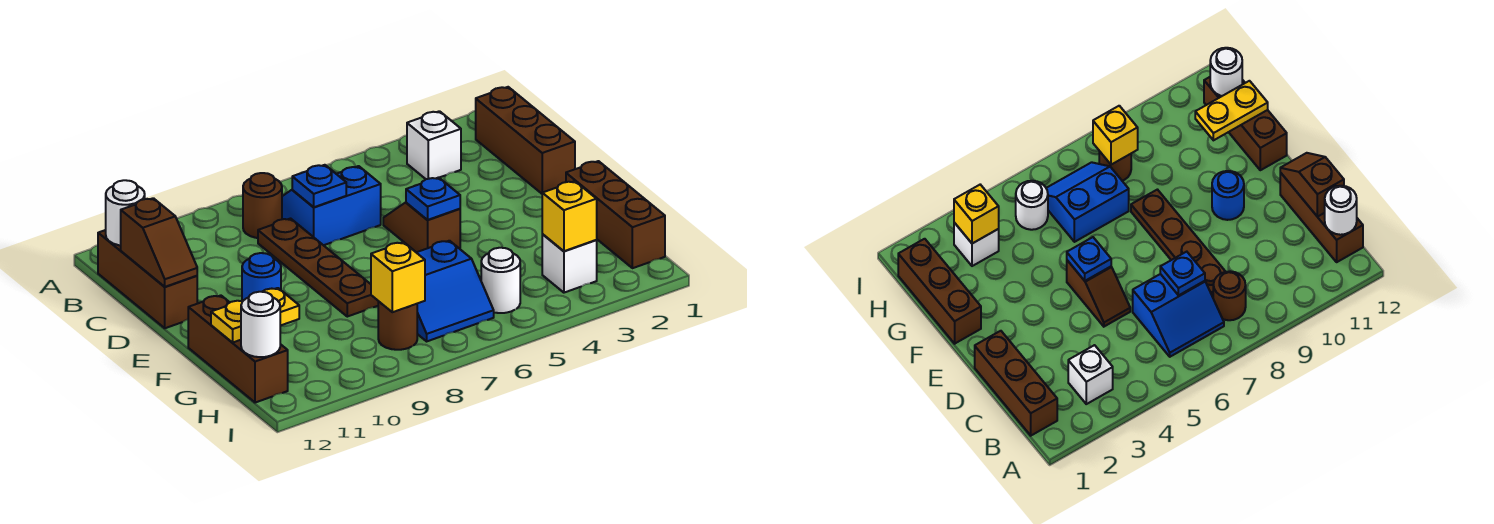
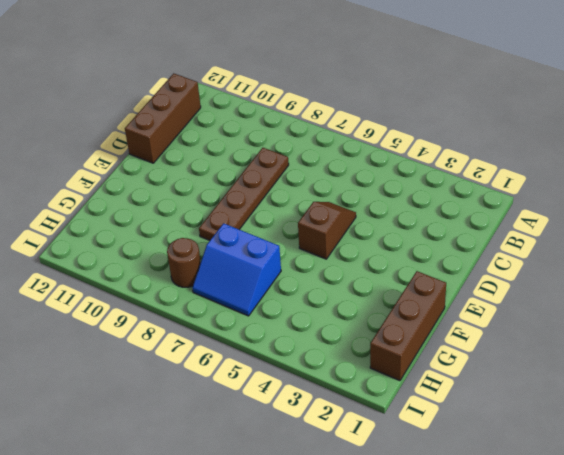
none -> brown brick B1:D1 level 1
none -> white brick B3 level 1
none -> blue slope B6:C7 level 1 top C

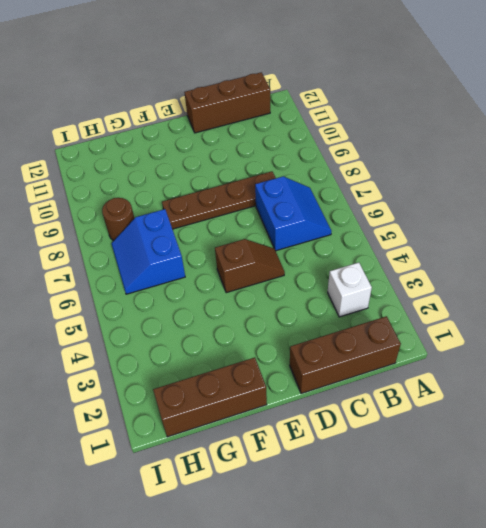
none -> brown round brick B8 level 1
none -> blue round brick E10 level 1
none -> brown brick F12:H12 level 1

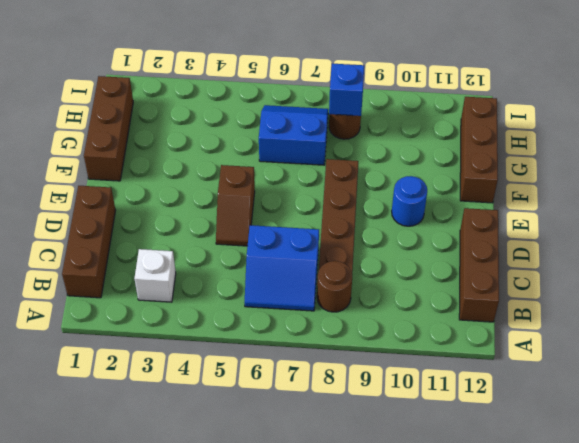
blue brick H8 level 2 -> yellow brick H8 level 2
none -> white brick H3 level 1
none -> white round brick H5 level 1
none -> white round brick B12 level 2

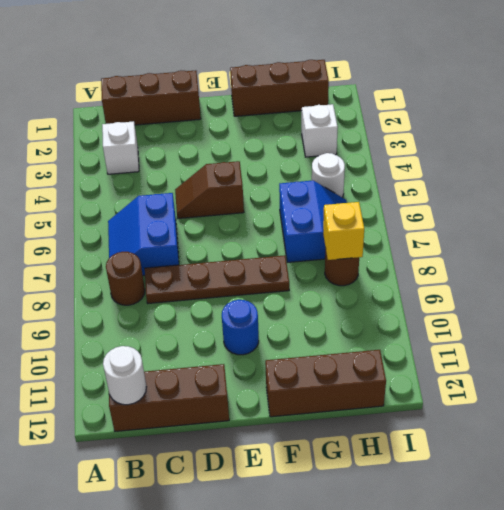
none -> blue plate C7 level 2
none -> brown slope C12:D12 level 2 top C
none -> blue plate E5 level 2

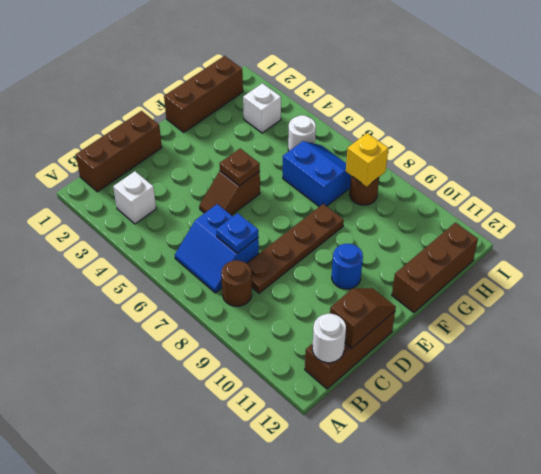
brown plate E5 level 2 -> blue plate E5 level 2
none -> yellow plate G11:G12 level 2
none -> yellow brick H3 level 2
none -> white round brick H12 level 2

